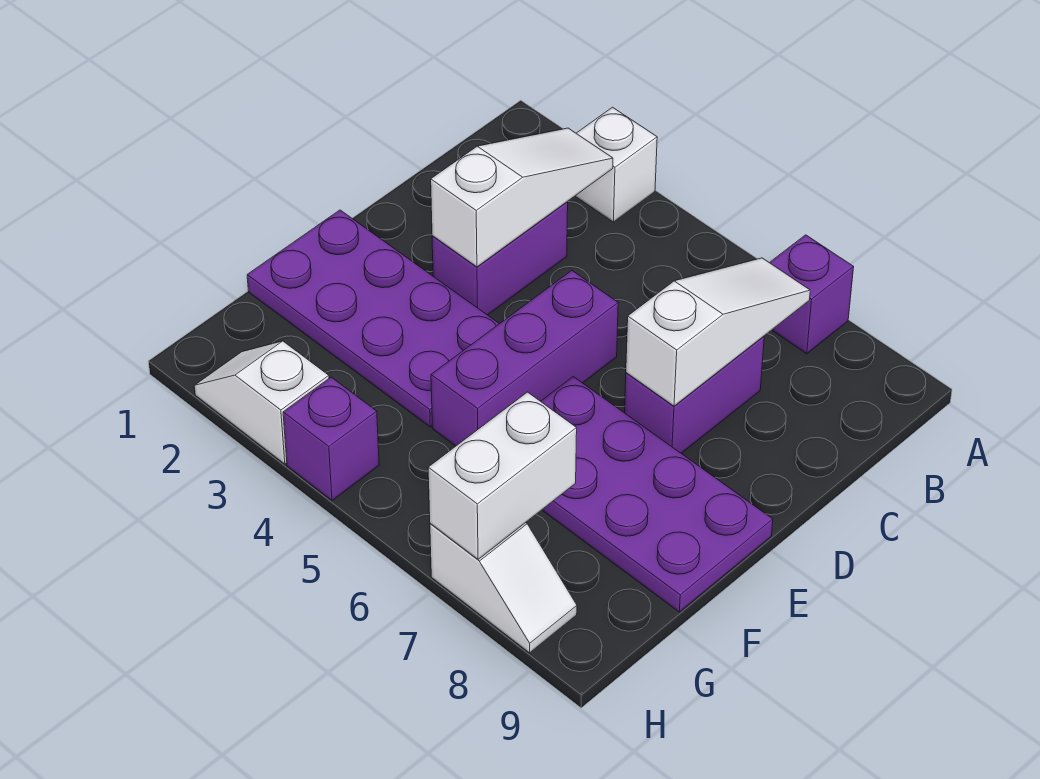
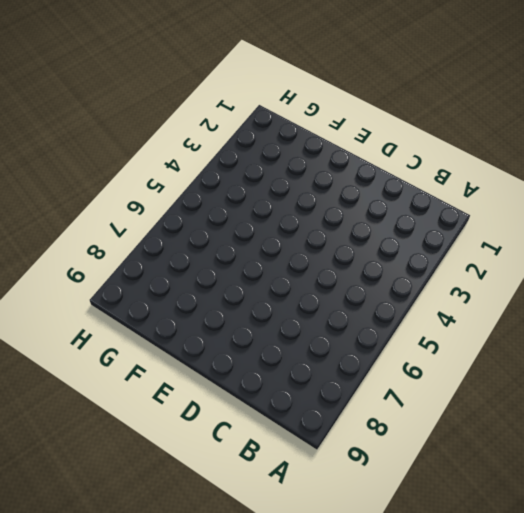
none -> white brick A3 level 1
none -> purple brick A7 level 1
none -> purple brick C3:D3 level 1

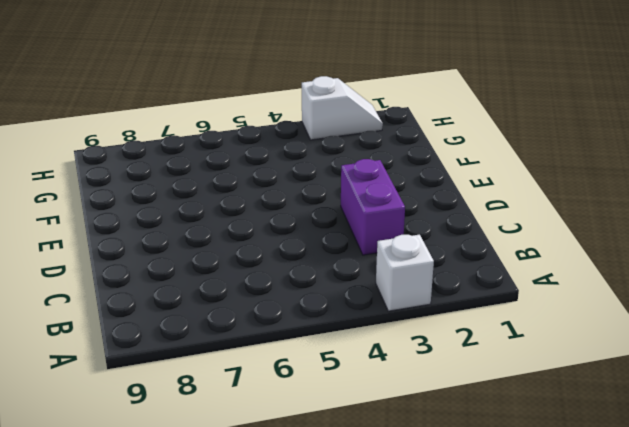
none -> purple brick A7 level 1
none -> purple brick C7:D7 level 1
none -> purple brick D5:F5 level 1

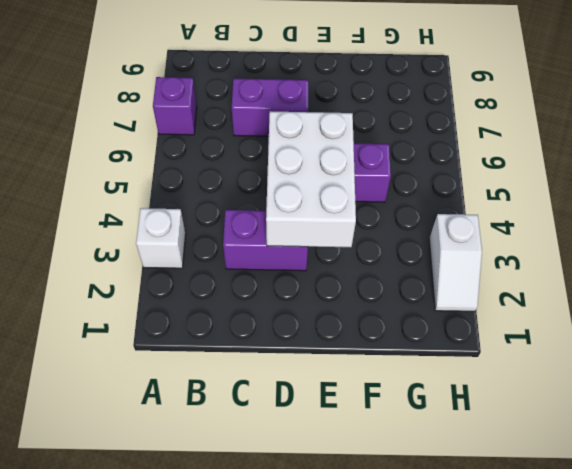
white brick D3:E5 level 2 -> white slope B3:D3 level 2 top D
none -> purple plate E1:F4 level 1
none -> purple plate E6:F9 level 1
none -> purple brick H4 level 1

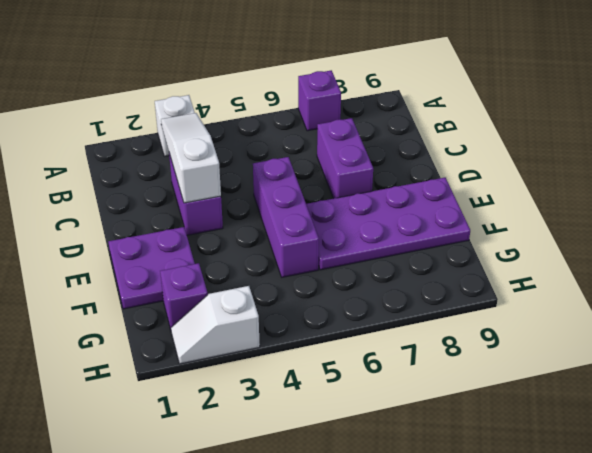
purple plate E1:F2 level 1 -> purple plate E1:F4 level 1
purple brick G2 level 1 -> purple brick H4 level 1
none -> white slope H7:H8 level 1 top 7
none -> white slope B7:D7 level 2 top D
none -> white brick G7:H7 level 2

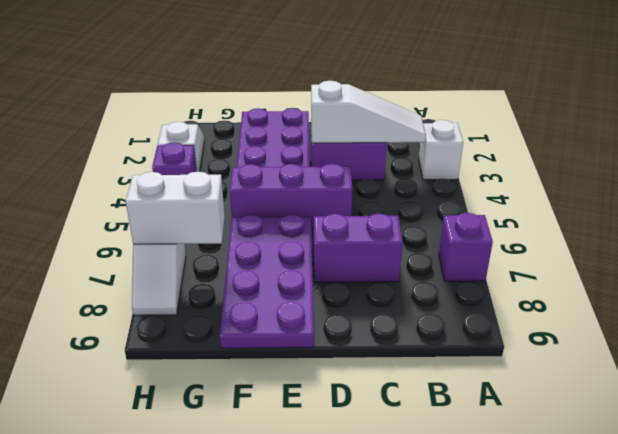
none -> white slope B7:D7 level 2 top D

